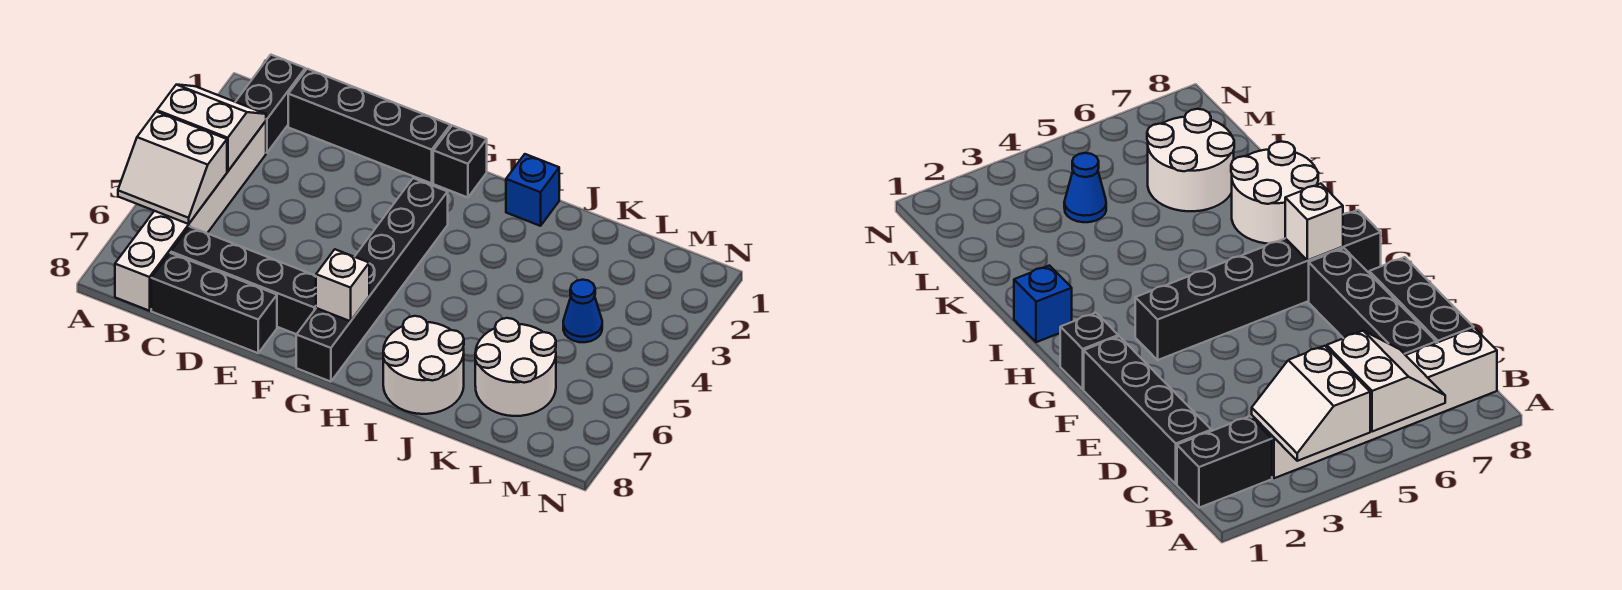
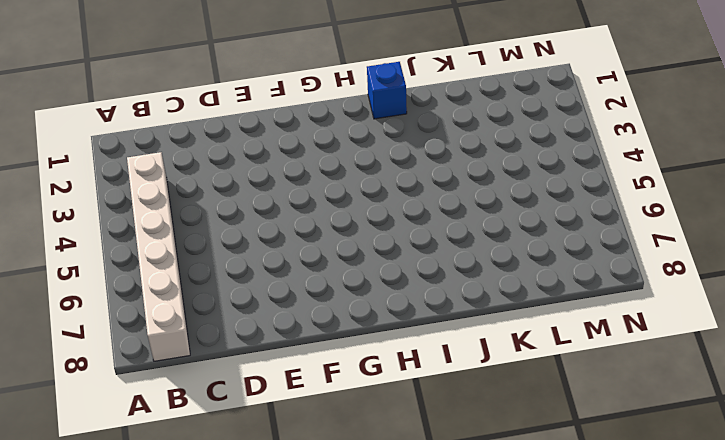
none -> black brick B1:B2 level 1
none -> black brick C1:F1 level 1
none -> black brick C7:F7 level 1

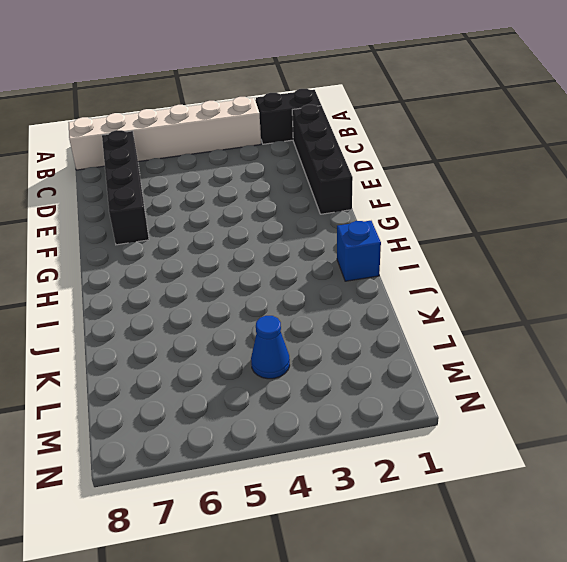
none -> black brick C8:E8 level 1
none -> black brick G1 level 1
none -> black brick G3:G8 level 1

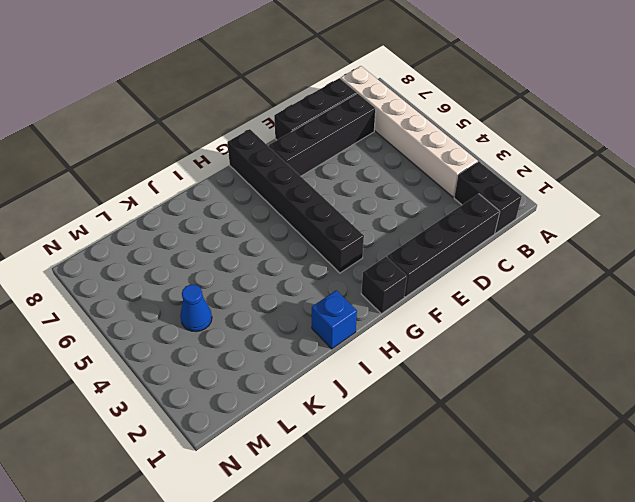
none -> white round brick I7:J8 level 1
none -> white round brick K6:L7 level 1
none -> white slope A3:B4 level 2 top 4

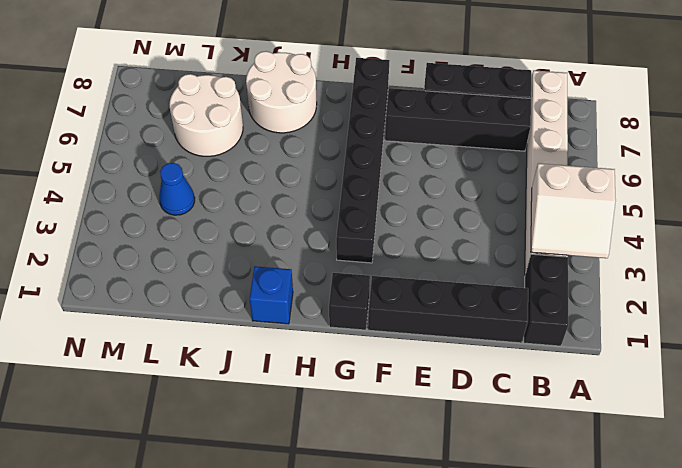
none -> white slope A5:B6 level 2 top 5
none -> white brick G7 level 2

